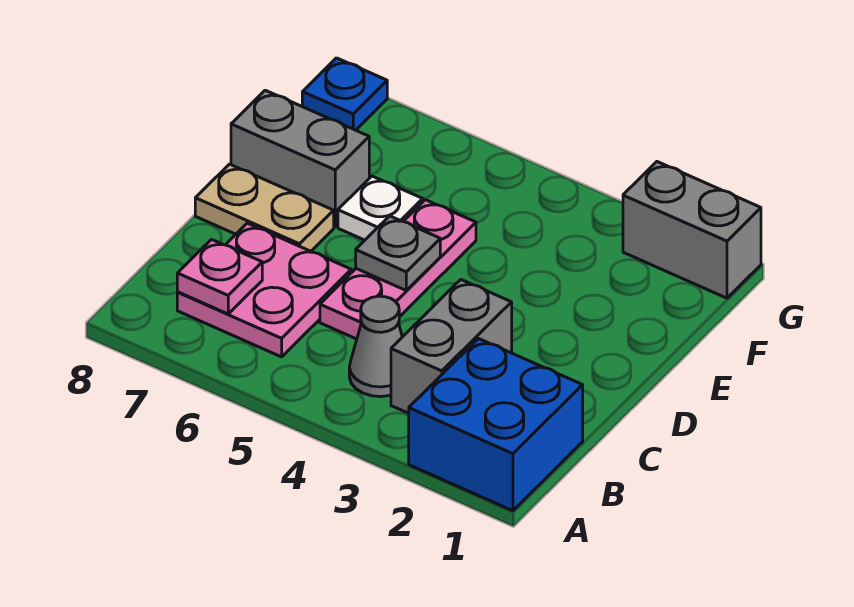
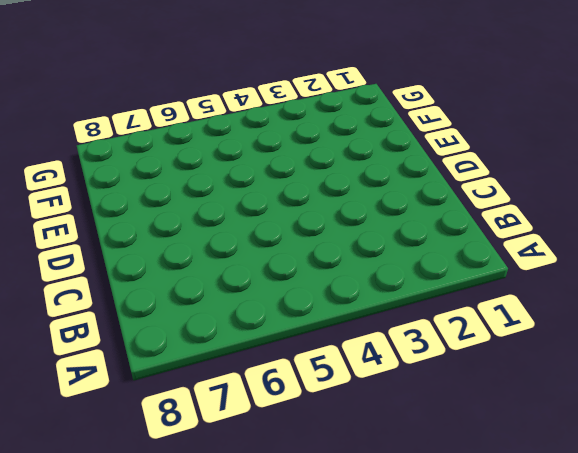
none -> blue brick A1:B2 level 1
none -> grey brick B3:C3 level 1
none -> grey cone B4 level 1

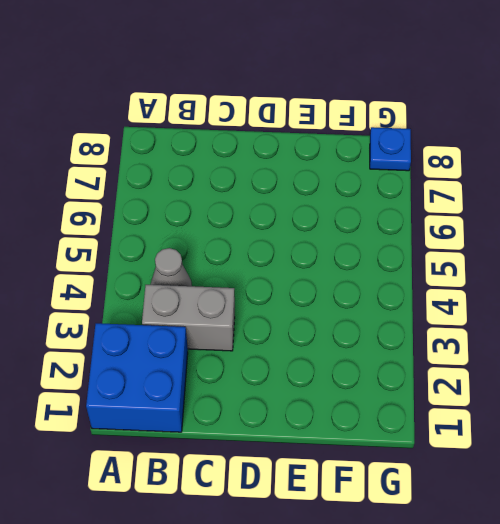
none -> pink plate B6:C7 level 1
none -> pink plate C5:E5 level 1
none -> tan plate D7:D8 level 1

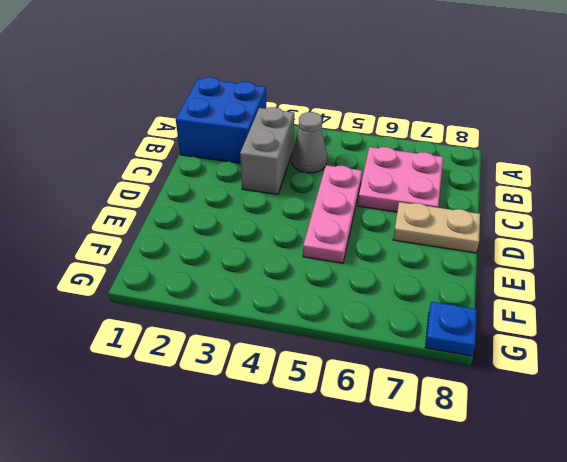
none -> white plate E6 level 1
none -> grey brick E7:E8 level 1
none -> grey brick G1:G2 level 1

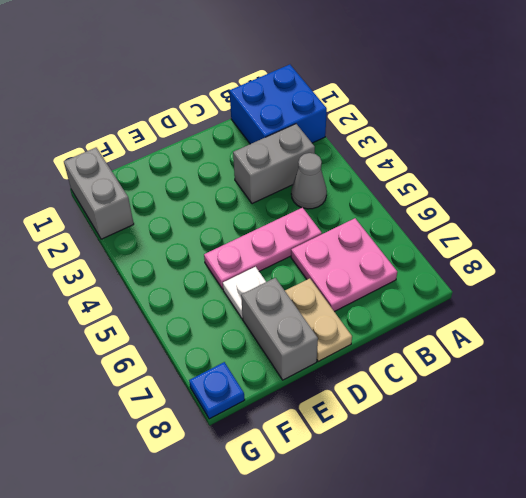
none -> pink plate B7 level 2
none -> grey plate D5 level 2

